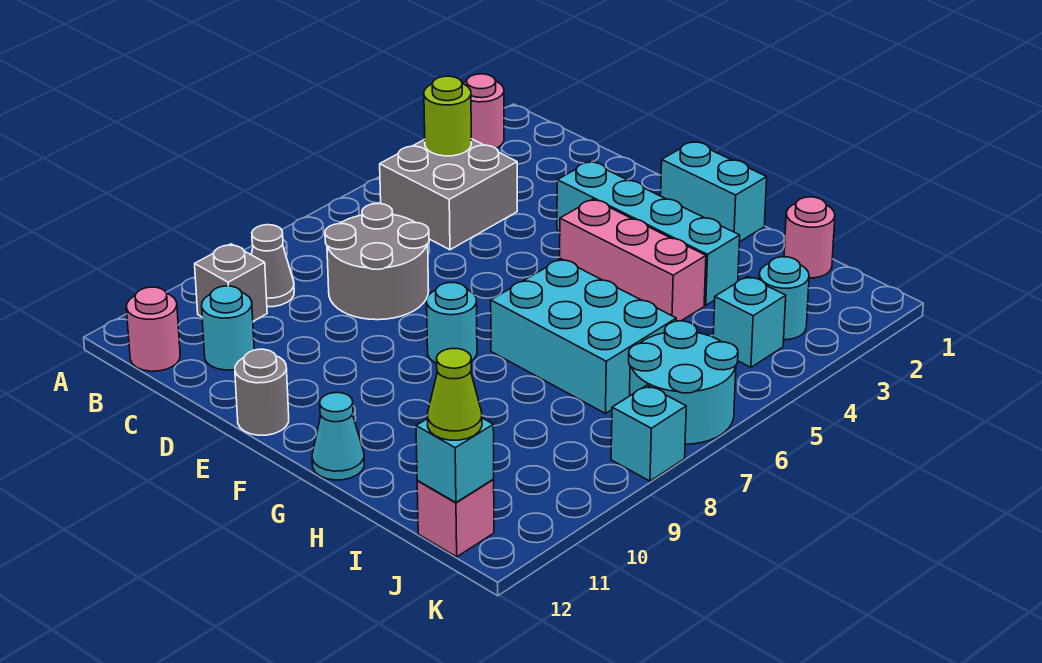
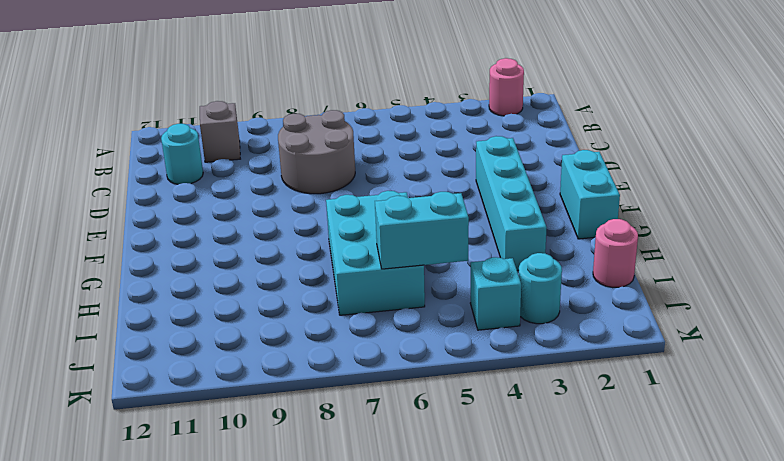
cyan brick I5:I6 level 2 -> none
none -> grey brick B4:C5 level 1
none -> grey cone B9 level 1
none -> pink round brick B12 level 1

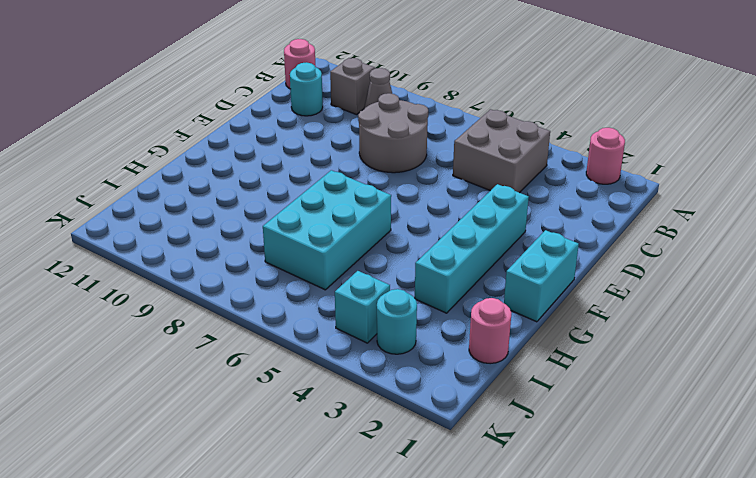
none -> grey round brick E12 level 1
none -> pink brick F4:H4 level 1
none -> cyan round brick F8 level 1

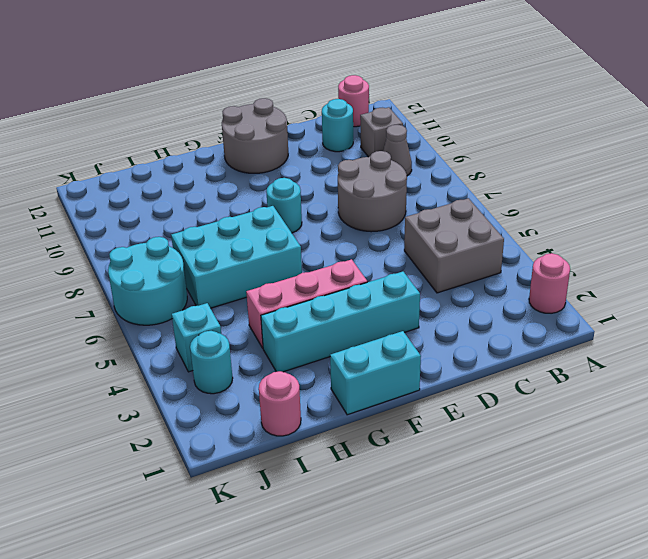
grey round brick E11:F12 level 1 -> grey round brick E12 level 1
none -> cyan cone G12 level 1
none -> pink brick J12 level 1
none -> cyan brick K8 level 1

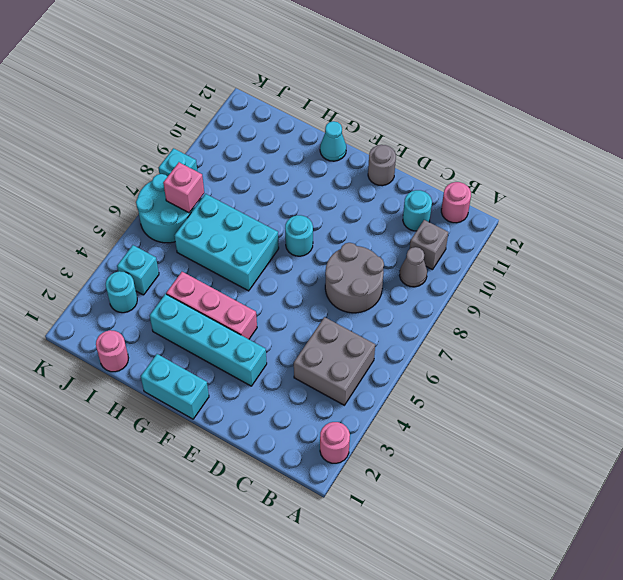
pink brick J7 level 2 -> pink brick J12 level 1
none -> lime round brick B4 level 2
none -> cyan brick J12 level 2
none -> lime cone J12 level 3

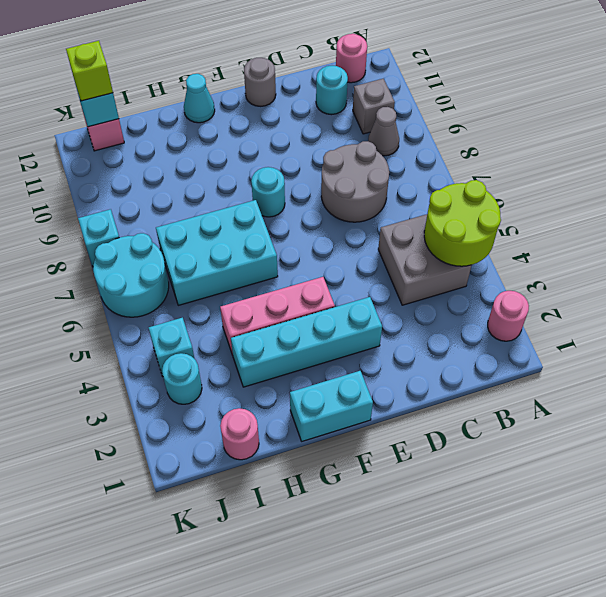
lime round brick A4:B5 level 2 -> lime round brick B4 level 2
lime brick J12 level 3 -> lime cone J12 level 3

